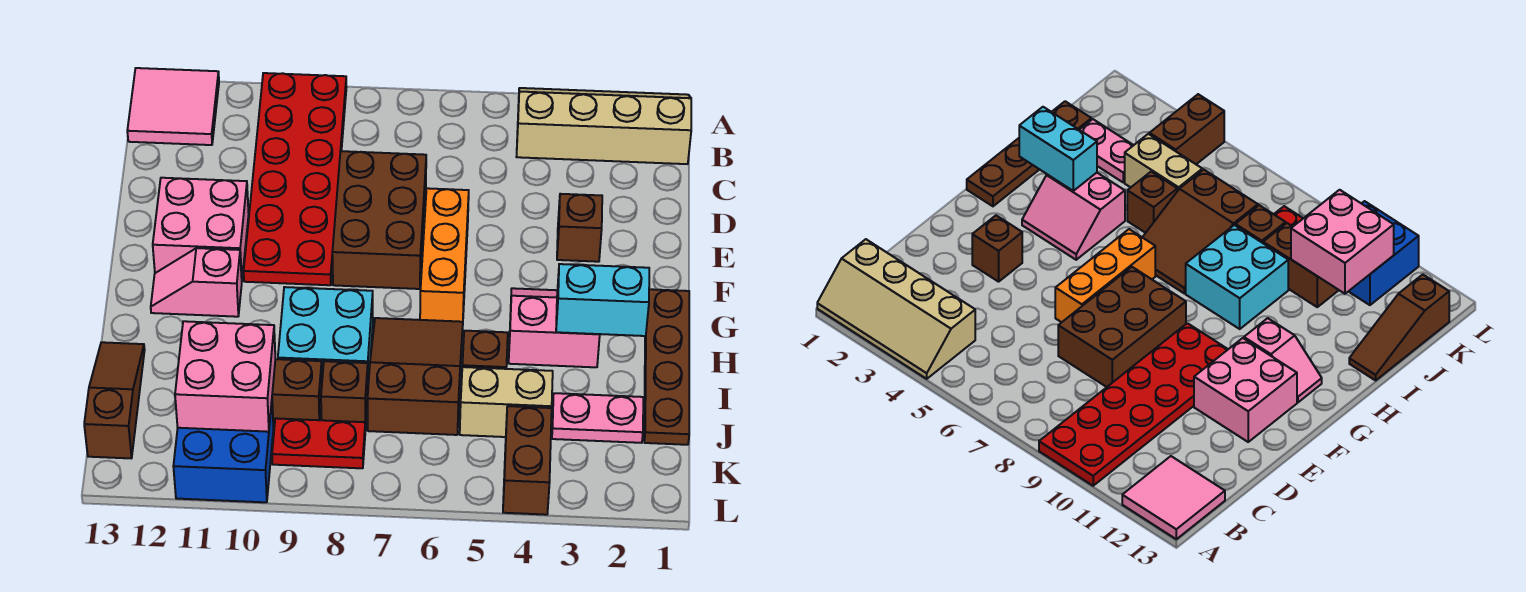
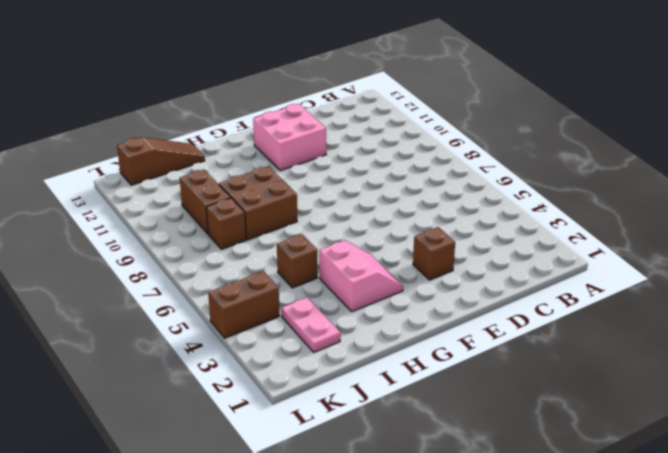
brown brick H8:I9 level 1 -> cyan brick H8:I9 level 1
none -> tan slope A1:B4 level 1 top B
none -> red plate A9:F10 level 1
none -> pink tile A12:B13 level 1

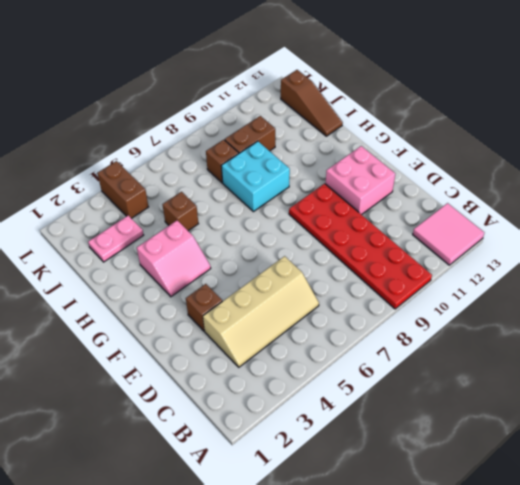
tan slope C3:D6 level 1 top D -> tan slope A1:B4 level 1 top B
none -> brown brick D7:F8 level 1
none -> orange brick E6:G6 level 1
none -> brown plate G1:J1 level 1

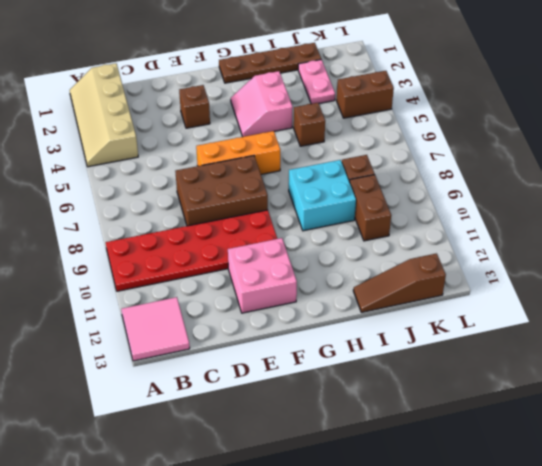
none -> pink slope G11:G12 level 1 top 11
none -> brown slope H6:J7 level 1 top J
none -> tan brick J4:J5 level 1

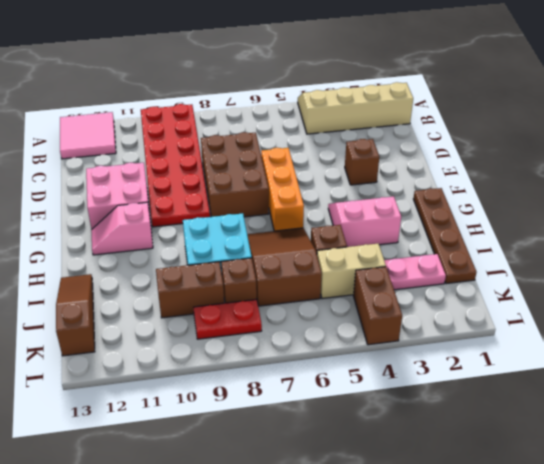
none -> blue brick K10:L11 level 1
none -> cyan brick H2:H3 level 2
none -> pink brick J10:K11 level 2

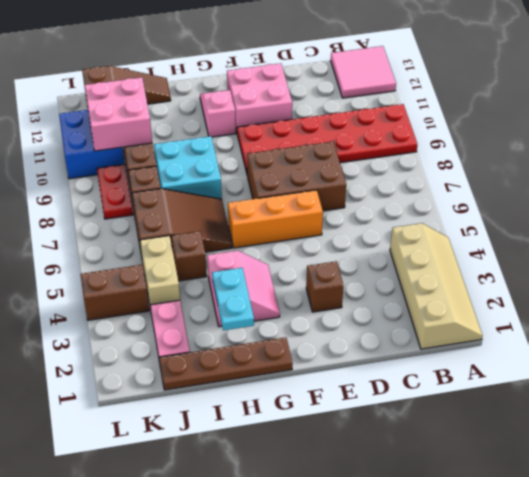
cyan plate H2:H3 level 2 -> cyan brick H2:H3 level 2

